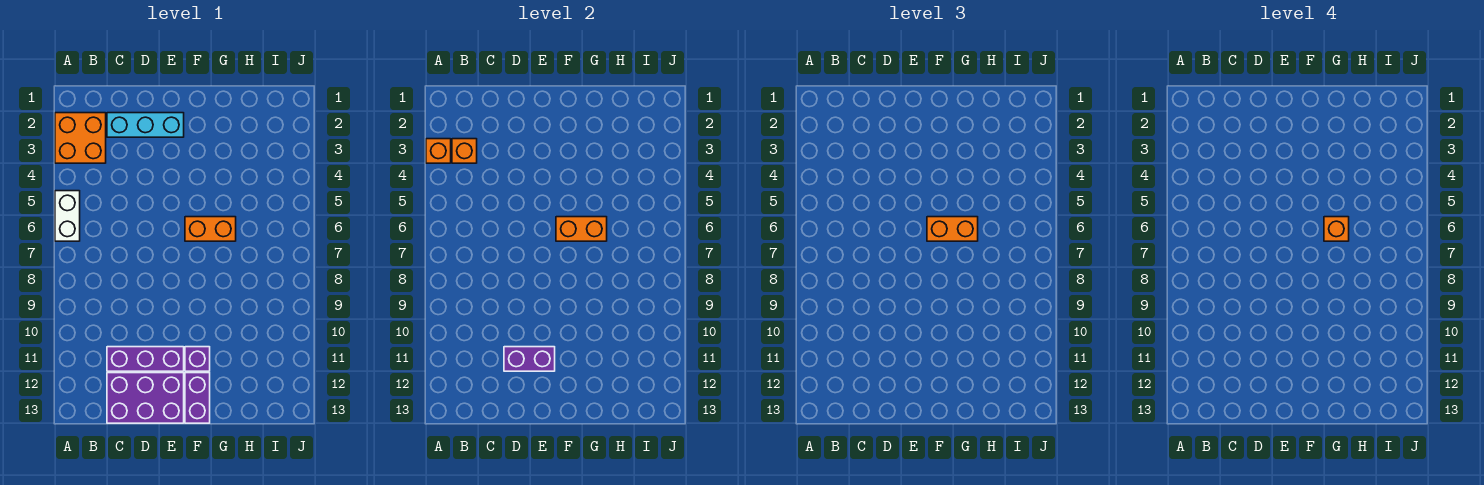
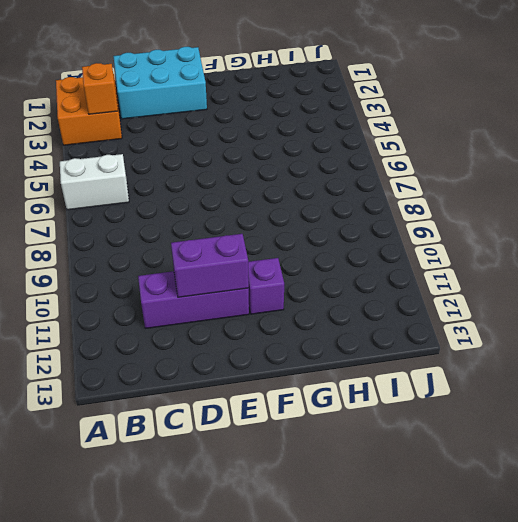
white brick A6:B6 level 1 -> white brick A5:A6 level 1
cyan brick C1:E2 level 1 -> cyan brick C2:E2 level 1
none -> purple brick C12:E13 level 1
none -> orange brick F6:G6 level 1
none -> purple brick F12:F13 level 1

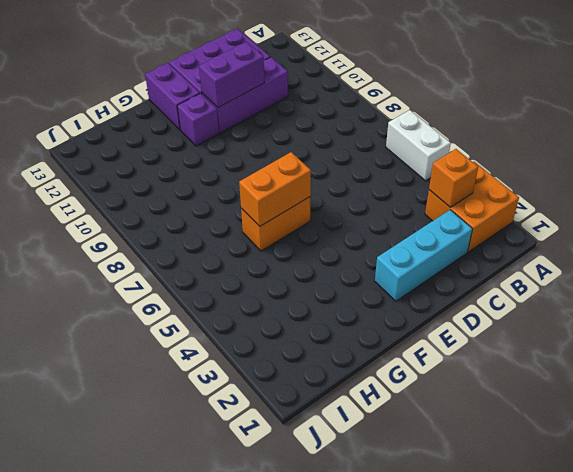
none -> orange brick A3 level 2
none -> orange brick F6:G6 level 3
none -> orange brick G6 level 4

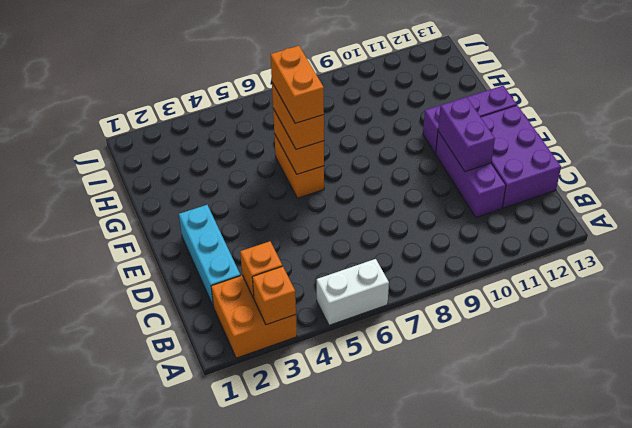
orange brick F6:G6 level 4 -> orange brick G6 level 4

